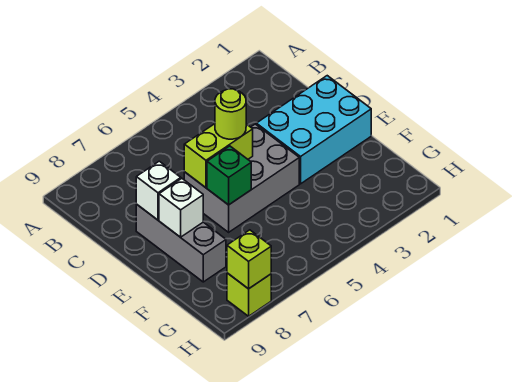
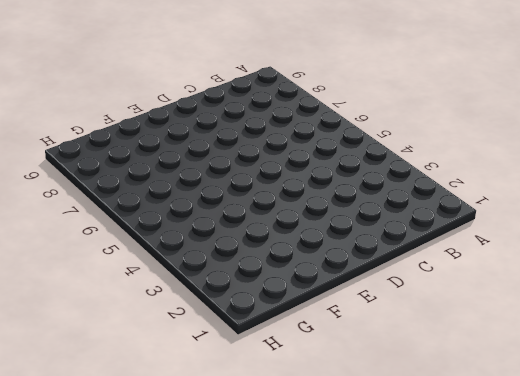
none -> cyan brick D1:E3 level 1
none -> grey brick D4:E6 level 1

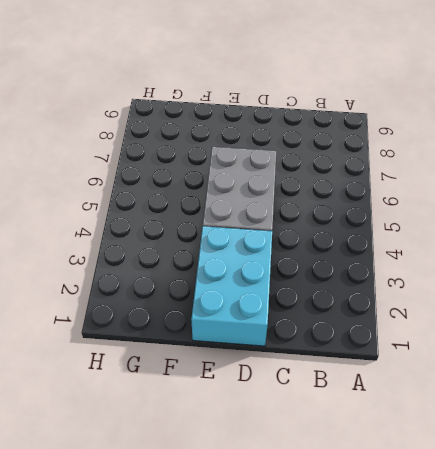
none -> grey brick D8:F8 level 1
none -> lime brick H8 level 1

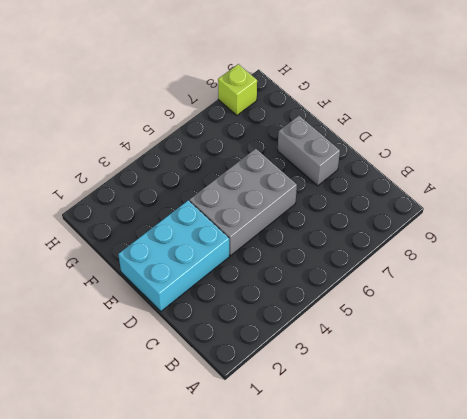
grey brick D8:E8 level 1 -> grey brick D8:F8 level 1
none -> lime brick D5:D6 level 2
none -> white brick D8 level 2

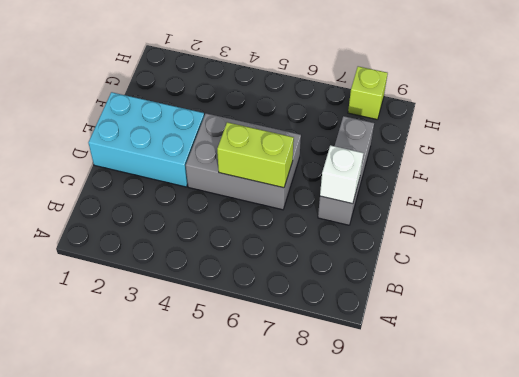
none -> green brick E6 level 2
none -> white brick E8 level 2

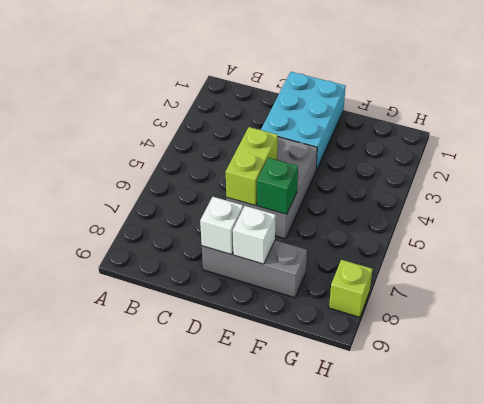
none -> lime brick H8 level 2
none -> lime round brick D5 level 3

